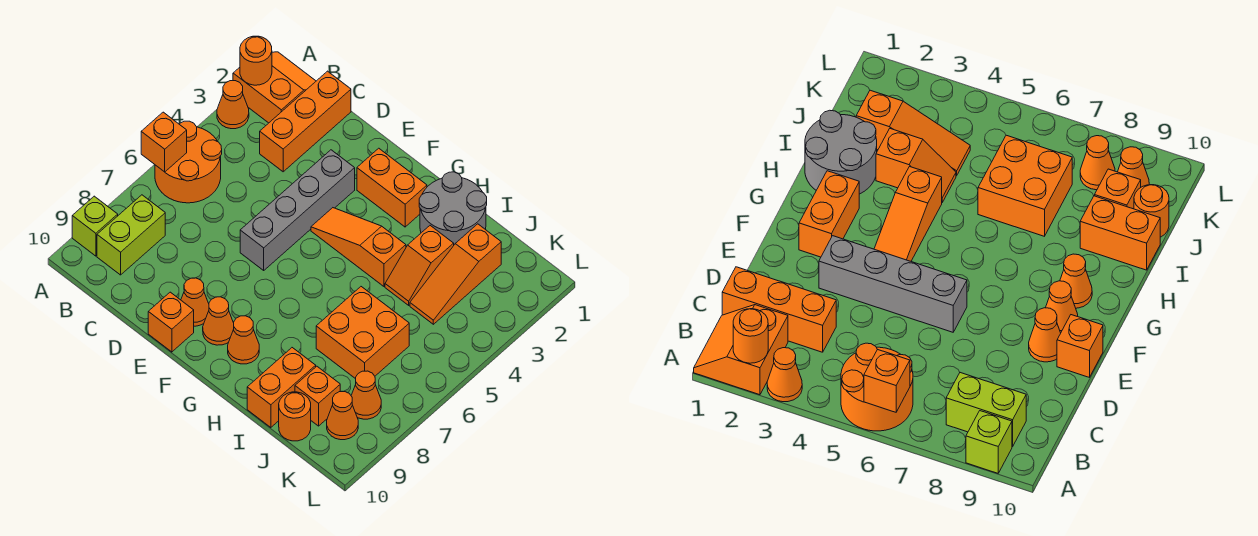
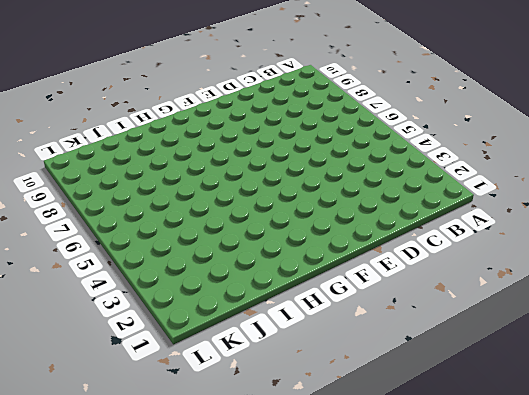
none -> orange slope A1:B2 level 1 top 2
none -> orange cone A3 level 1
none -> orange round brick A5:B6 level 1

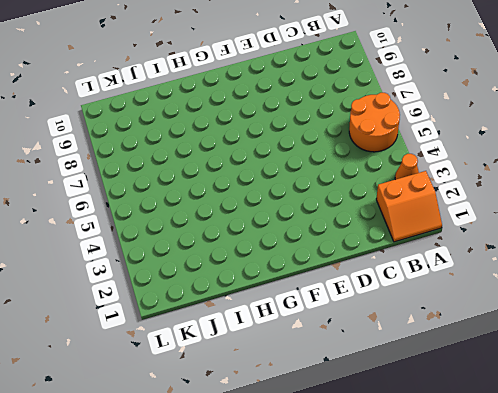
none -> lime brick A9 level 1
none -> lime brick B8:B9 level 1
none -> orange brick C1:C3 level 1

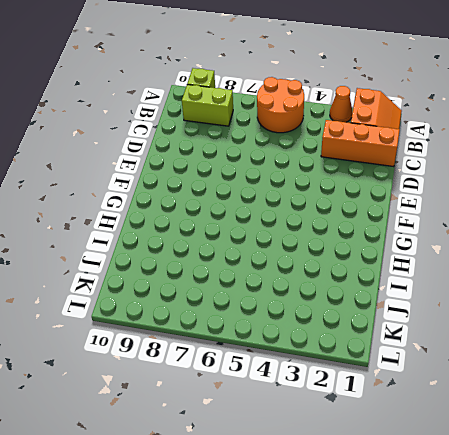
none -> grey brick E3:E6 level 1
none -> orange cone E9 level 1
none -> orange brick E10 level 1

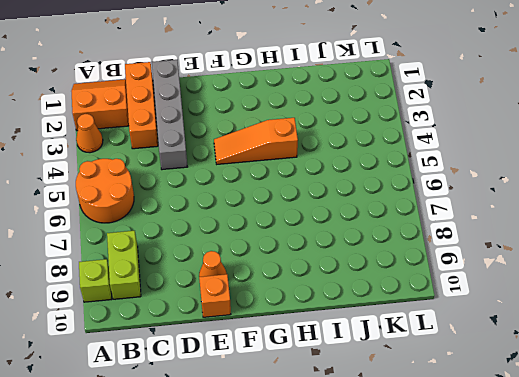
grey brick D1:D4 level 1 -> grey brick E3:E6 level 1
none -> orange brick F2:G2 level 1
none -> orange cone F9 level 1
none -> orange cone G9 level 1

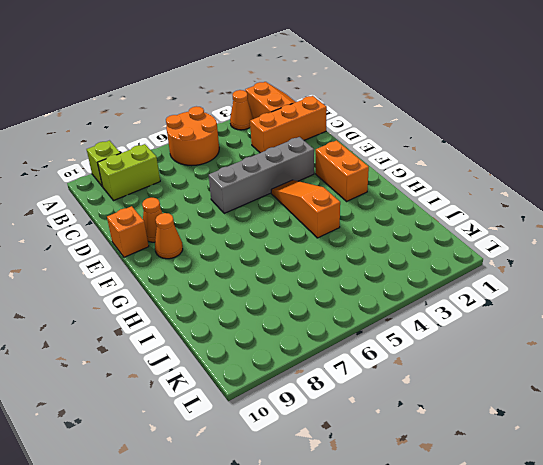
none -> orange cone G9 level 1
none -> grey round brick H1:I2 level 1
none -> orange slope I3:I4 level 1 top 3

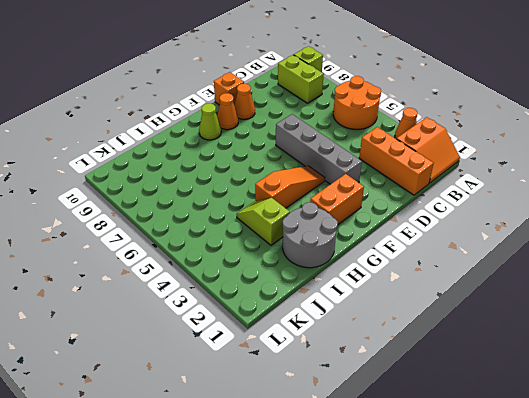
lime cone G9 level 1 -> orange cone G9 level 1
lime slope I3:I4 level 1 top 3 -> orange slope I3:I4 level 1 top 3
none -> orange brick I6:J7 level 1
none -> orange brick I9:I10 level 1
none -> orange slope J2:J4 level 1 top 2

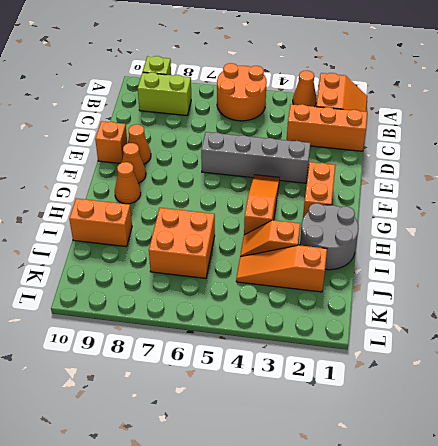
none -> orange brick J9 level 1
none -> orange round brick J10 level 1
none -> orange cone K8 level 1

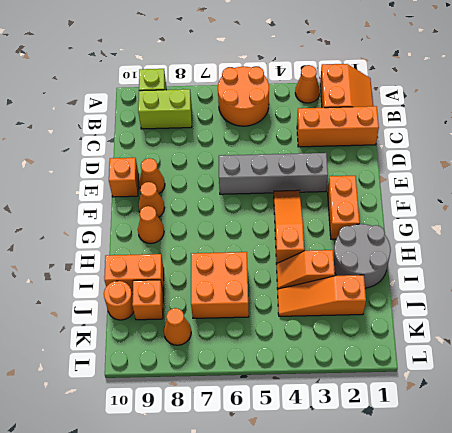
none -> orange cone K9 level 1
none -> orange round brick A2 level 2
none -> orange brick A6 level 2

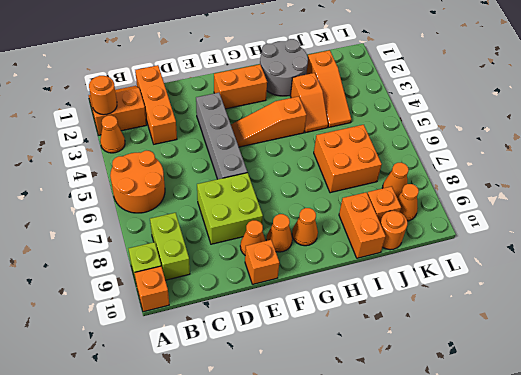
orange brick A10 level 1 -> orange brick A6 level 2
lime brick D7:E8 level 1 -> none

